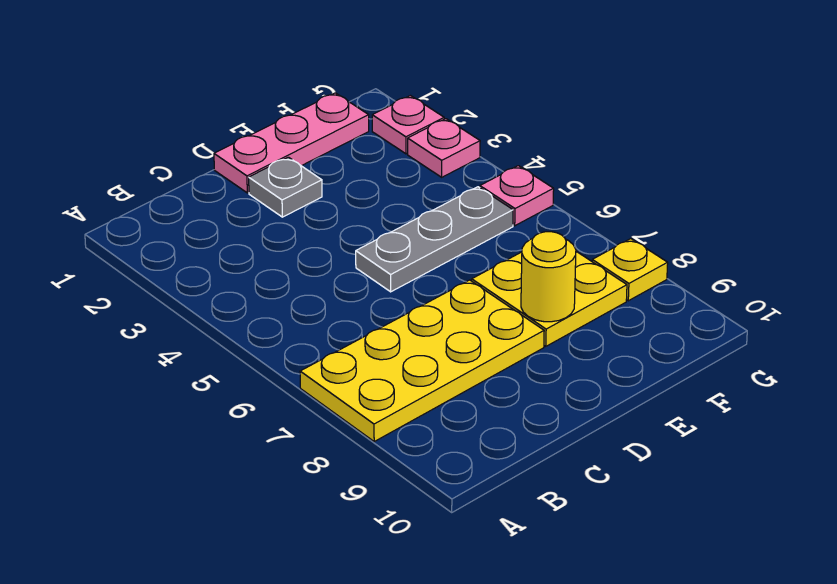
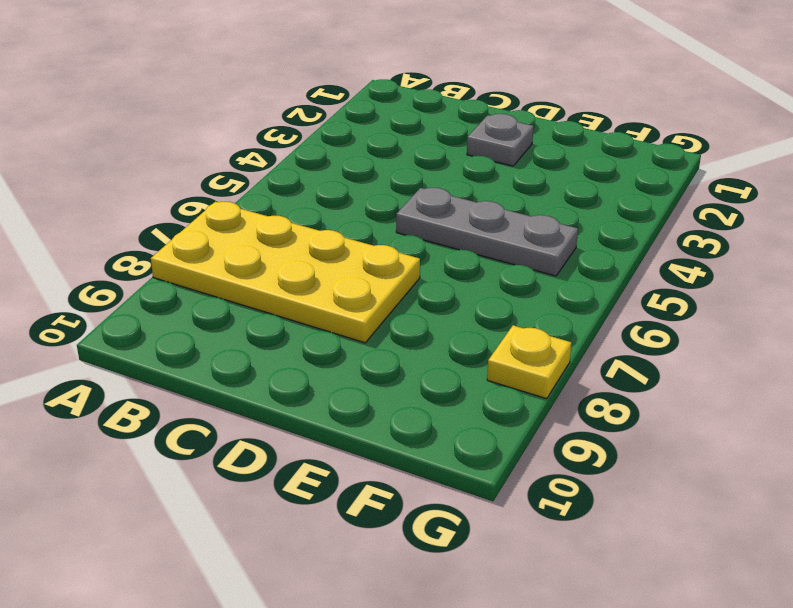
none -> pink plate D1:F1 level 1
none -> yellow plate E7:F8 level 1

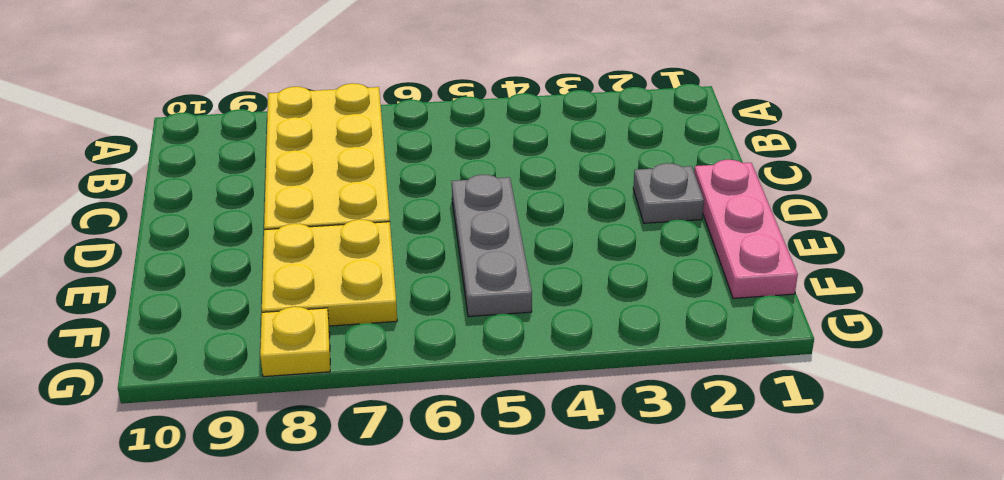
none -> pink plate G2 level 1
none -> pink plate G3 level 1

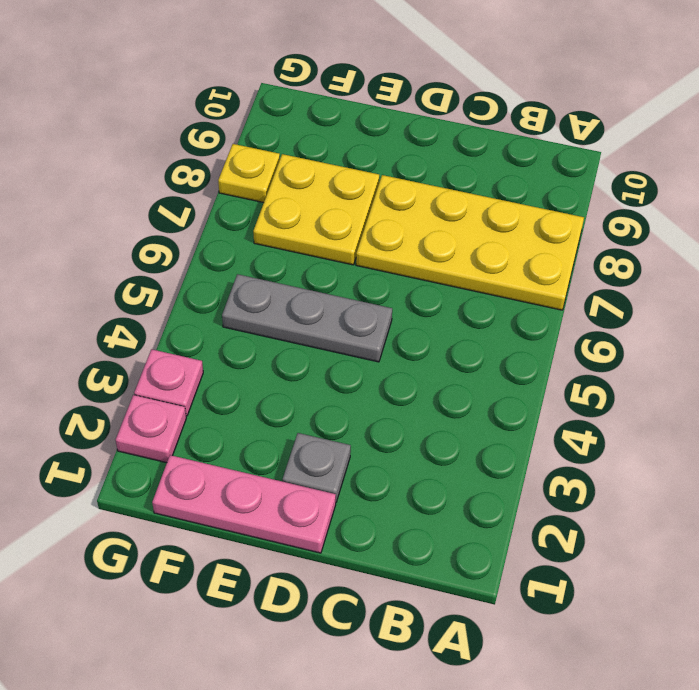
none -> pink plate G5 level 1
none -> yellow round brick E8 level 2

